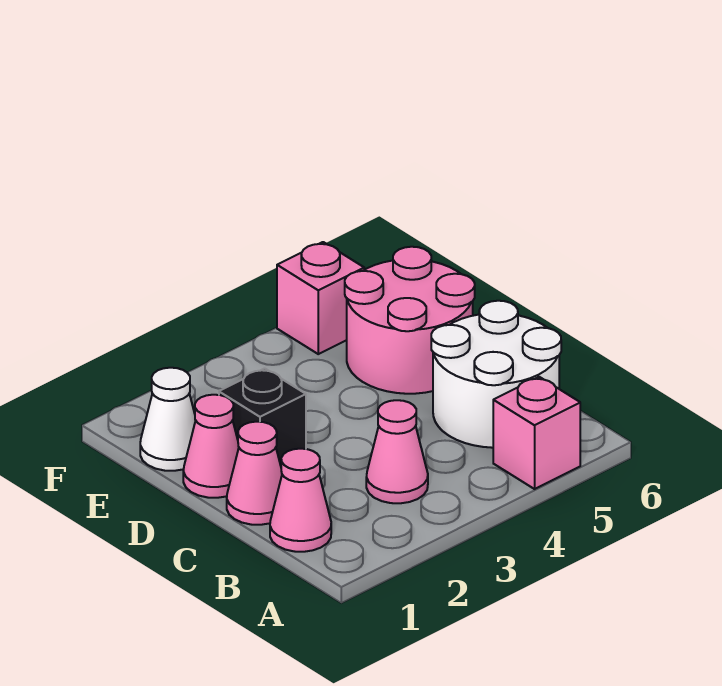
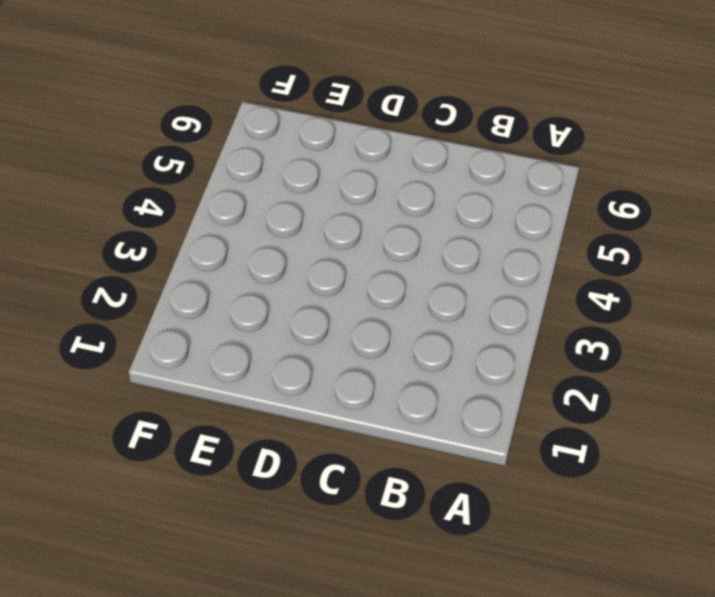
none -> pink brick A5 level 1
none -> pink cone B1 level 1

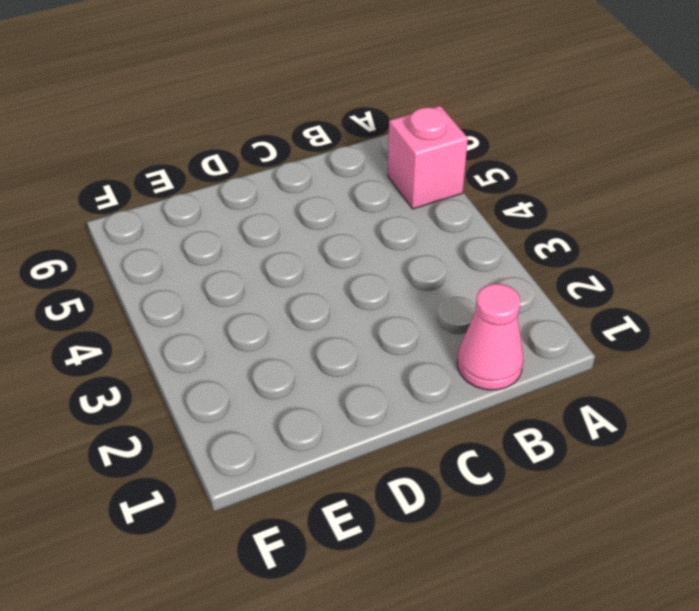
none -> pink cone B3 level 1
none -> white round brick B5:C6 level 1

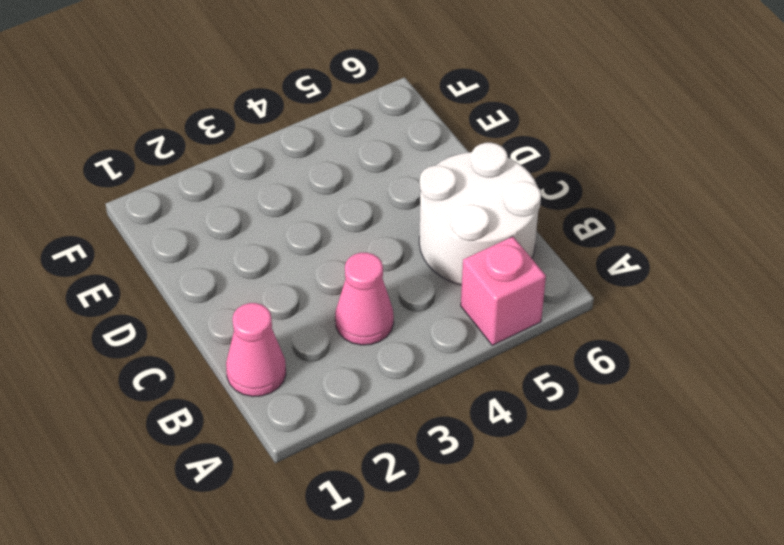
none -> pink cone C1 level 1
none -> pink cone D1 level 1

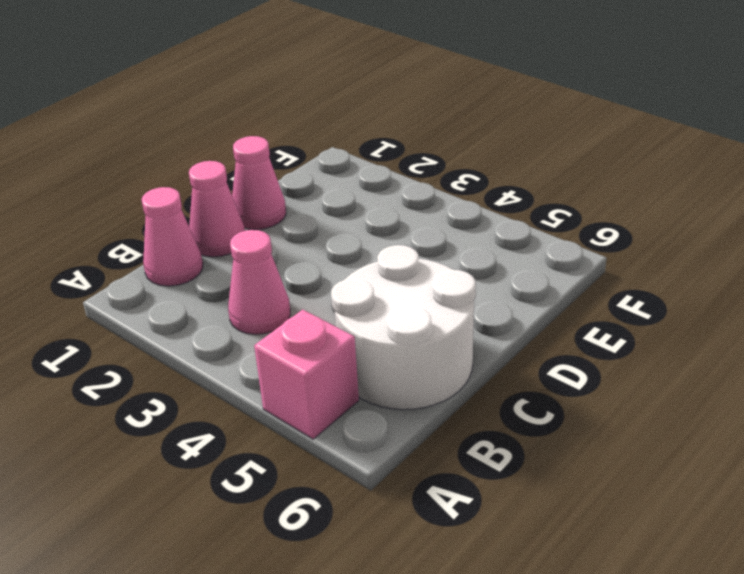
none -> black brick D2 level 1
none -> pink round brick D5:E6 level 1

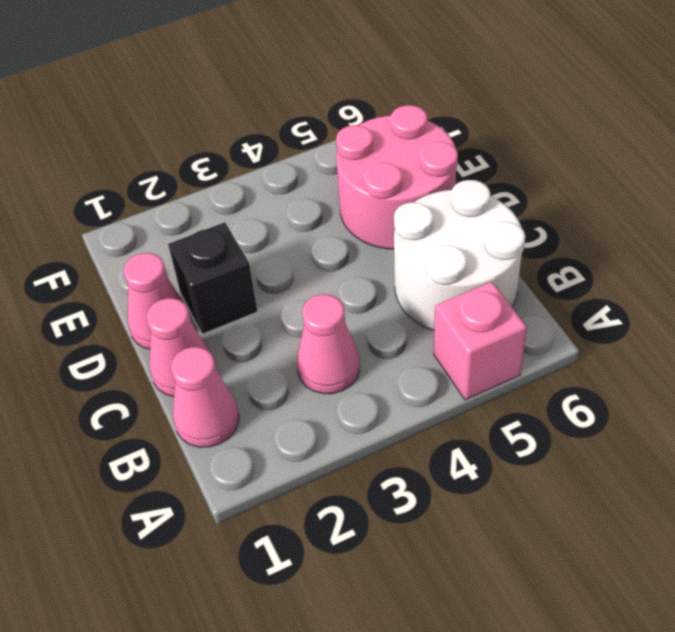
none -> white cone E1 level 1
none -> pink brick F5 level 1

